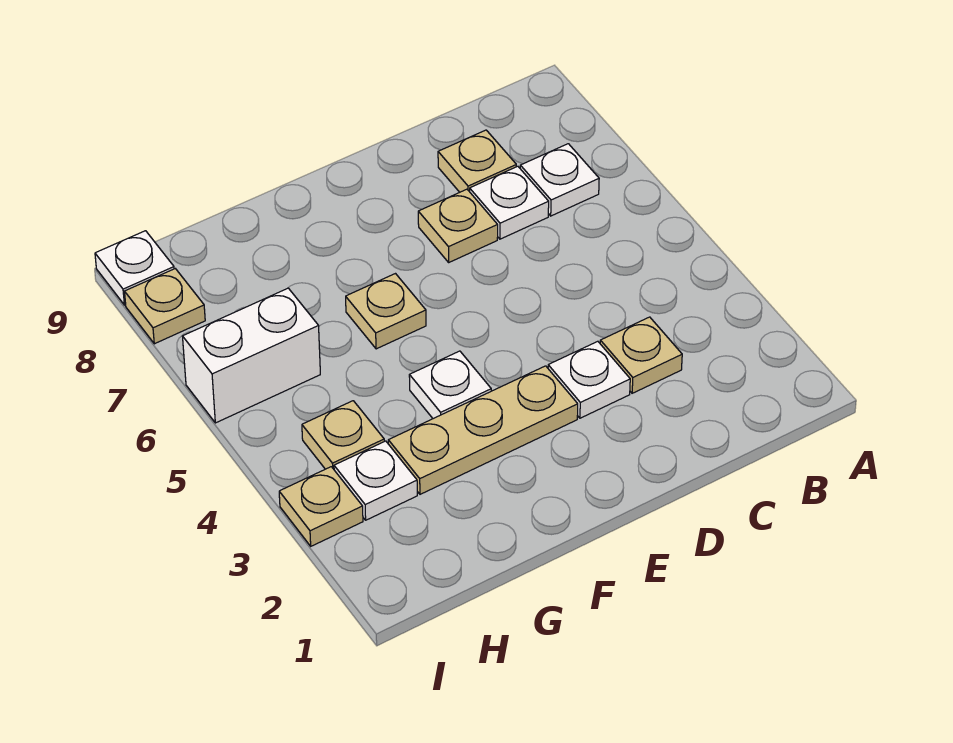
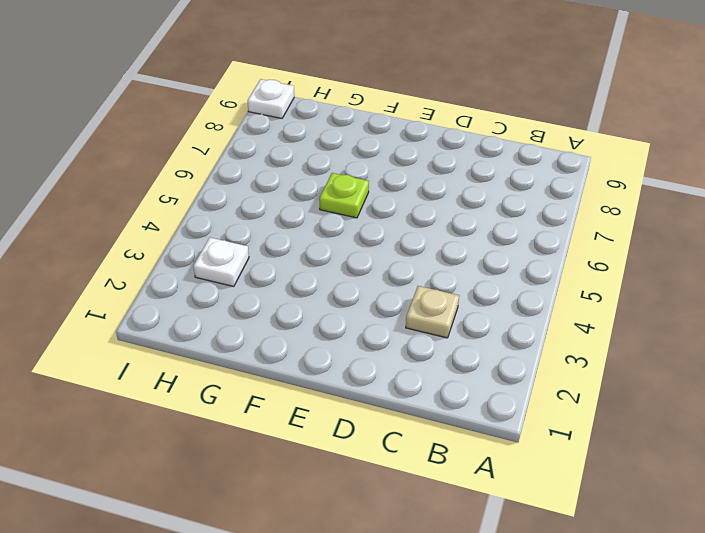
lime plate F6 level 1 -> tan plate F6 level 1
none -> white plate B7 level 1
none -> white plate C7 level 1
none -> tan plate C8 level 1

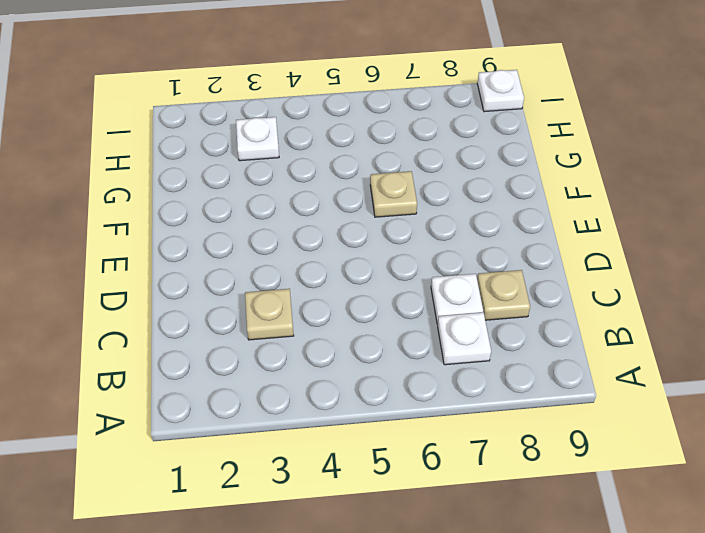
none -> white plate D3 level 1
none -> tan plate D7 level 1
none -> tan plate E3:G3 level 1

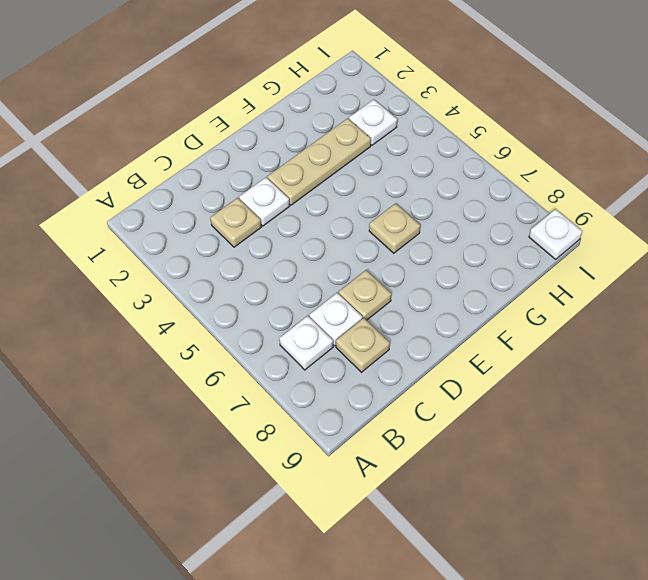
none -> white plate F4 level 1
none -> tan plate H4 level 1
none -> white brick H6:I6 level 1

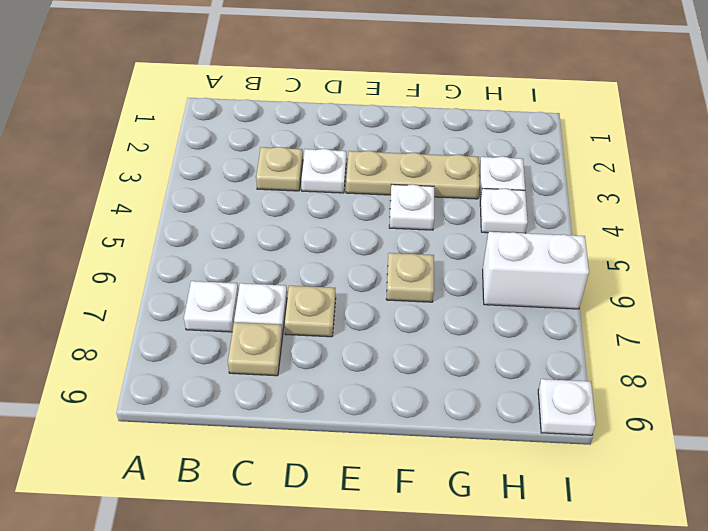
white plate H4 level 1 -> tan plate H4 level 1
none -> tan plate I3 level 1
none -> tan plate I8 level 1

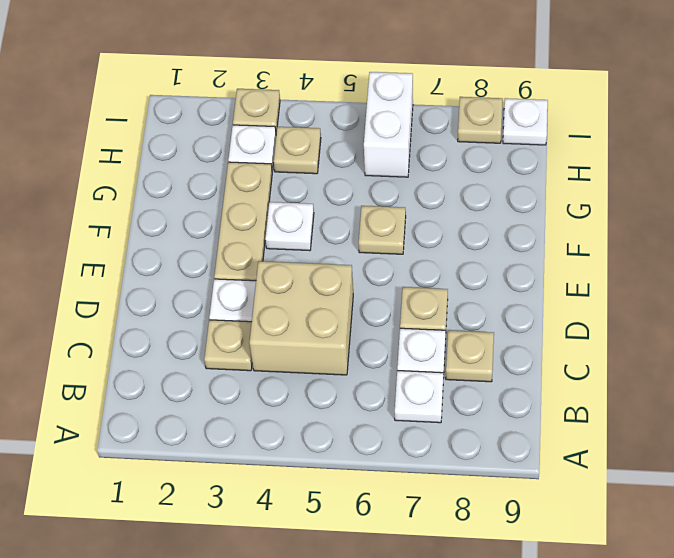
tan brick C4:D5 level 1 -> none

